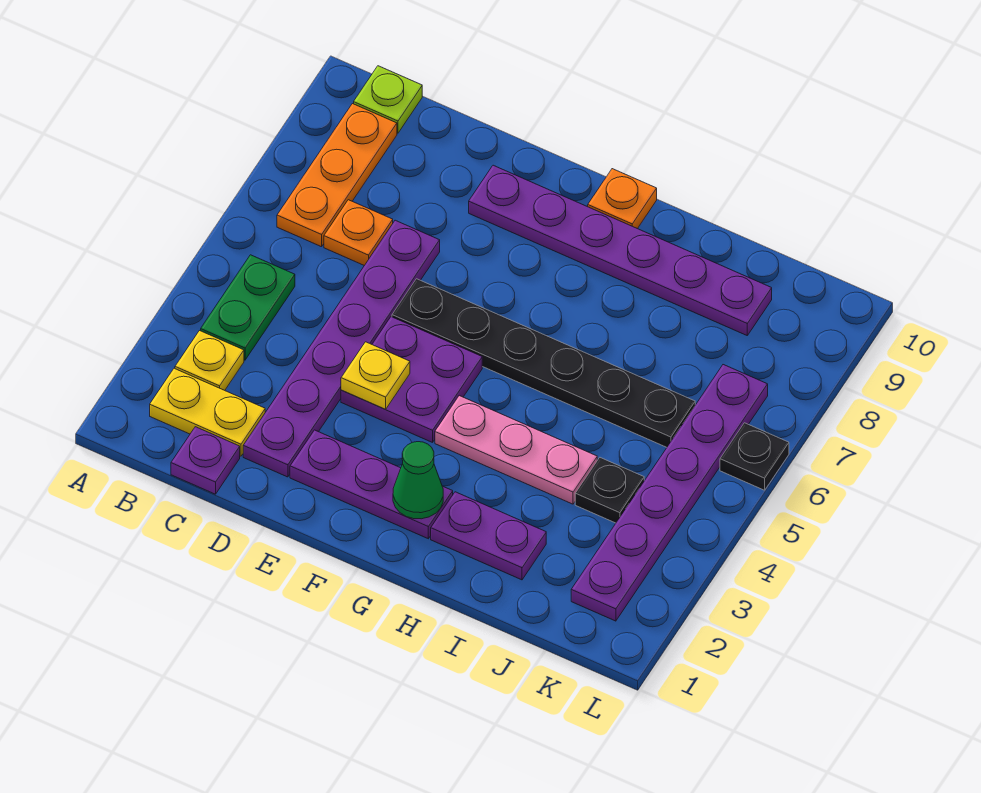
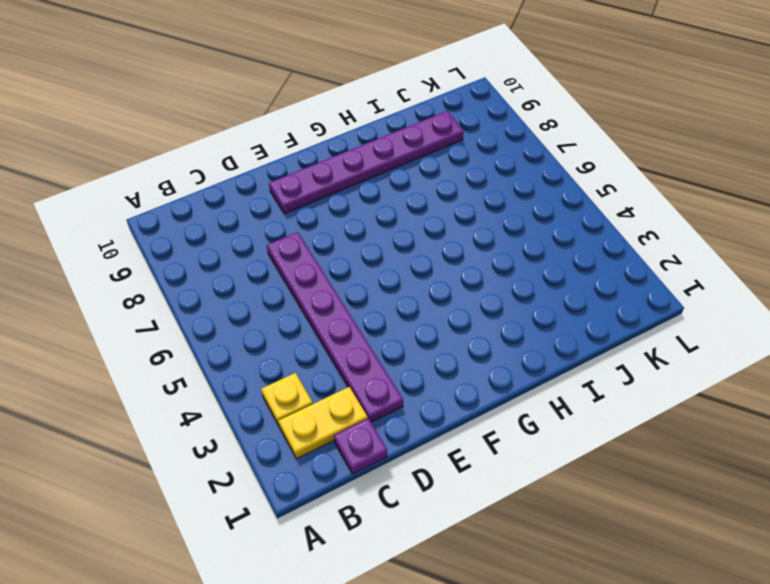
none -> green plate B4:B5 level 1
none -> orange plate B7:B9 level 1
none -> lime plate B10 level 1

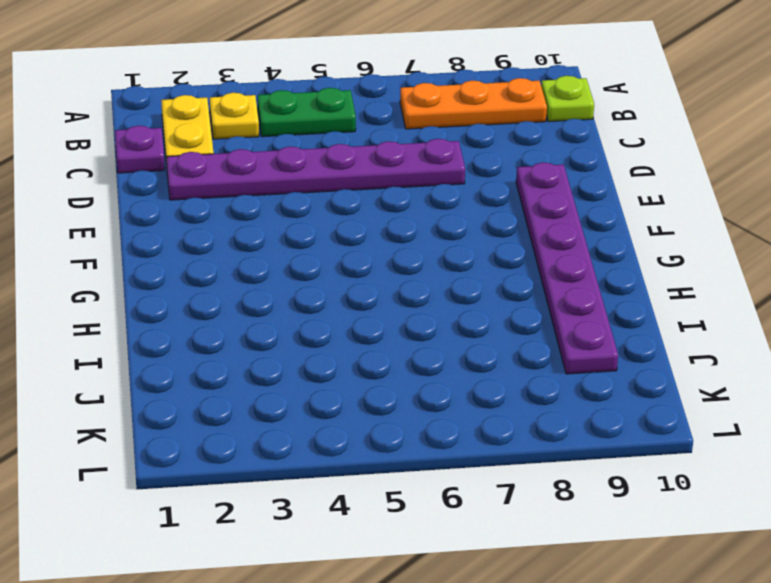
none -> orange plate C7 level 1
none -> purple plate E2:G2 level 1
none -> purple plate E4:F5 level 1

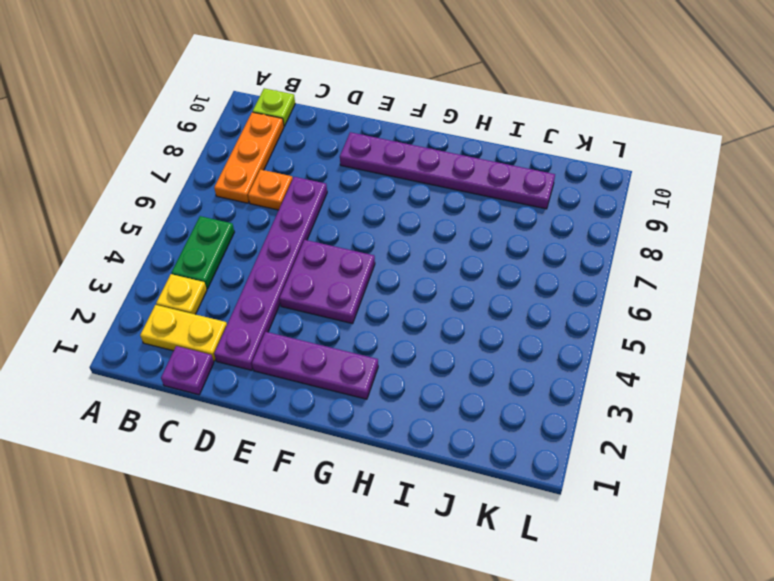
none -> black plate E6:J6 level 1
none -> pink plate G4:I4 level 1
none -> orange plate G10 level 1

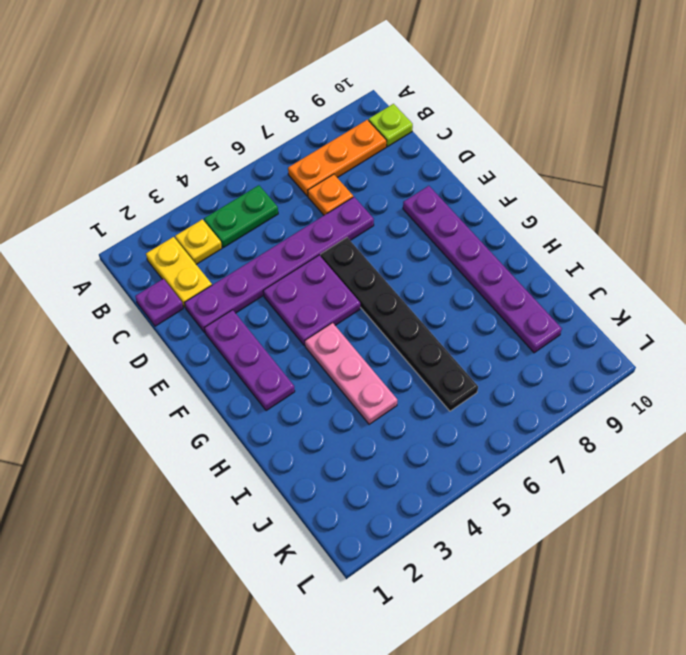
none -> orange plate G10 level 1
none -> purple plate H2:I2 level 1
none -> black plate J4 level 1

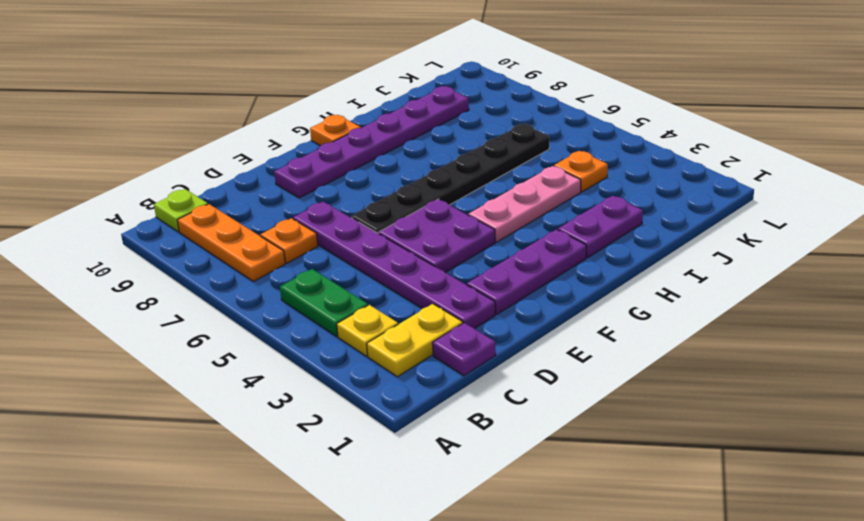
orange plate J4 level 1 -> black plate J4 level 1
none -> purple plate K2:K7 level 1
none -> black plate L6 level 1
none -> yellow plate E4 level 2

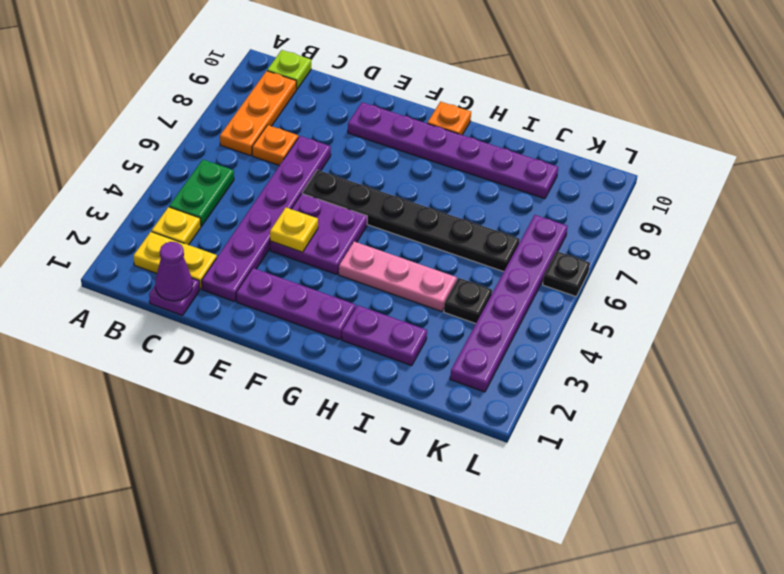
purple cone C1 level 2 -> none
none -> green cone G2 level 2

